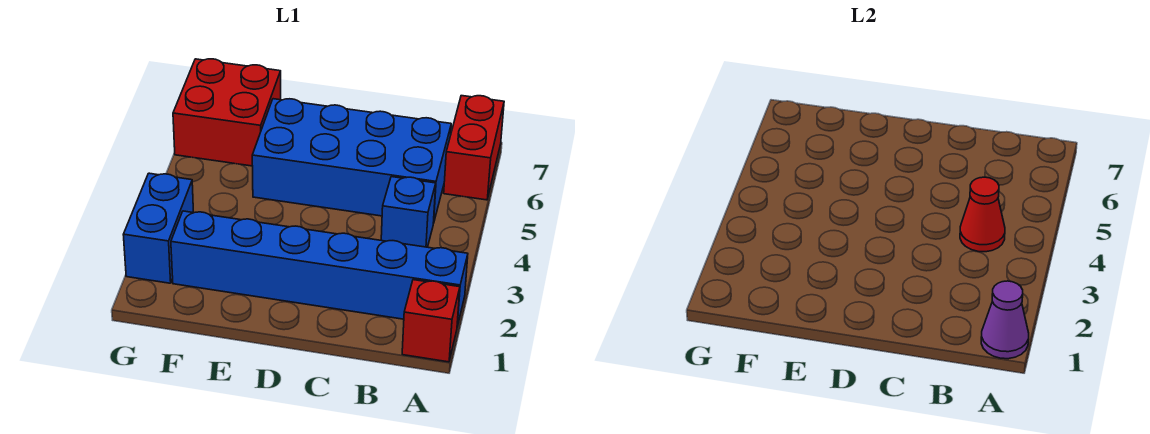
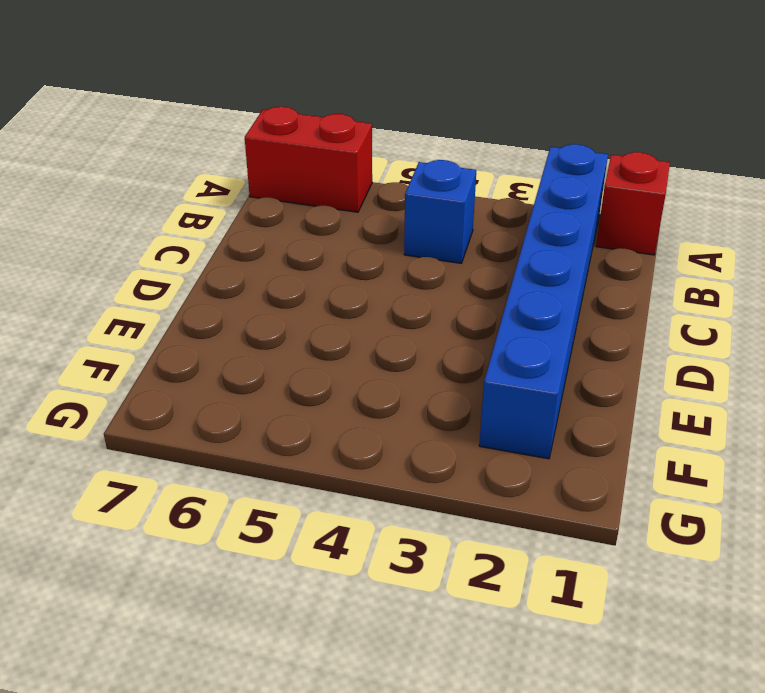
none -> blue brick B5:E6 level 1
none -> red brick F6:G7 level 1

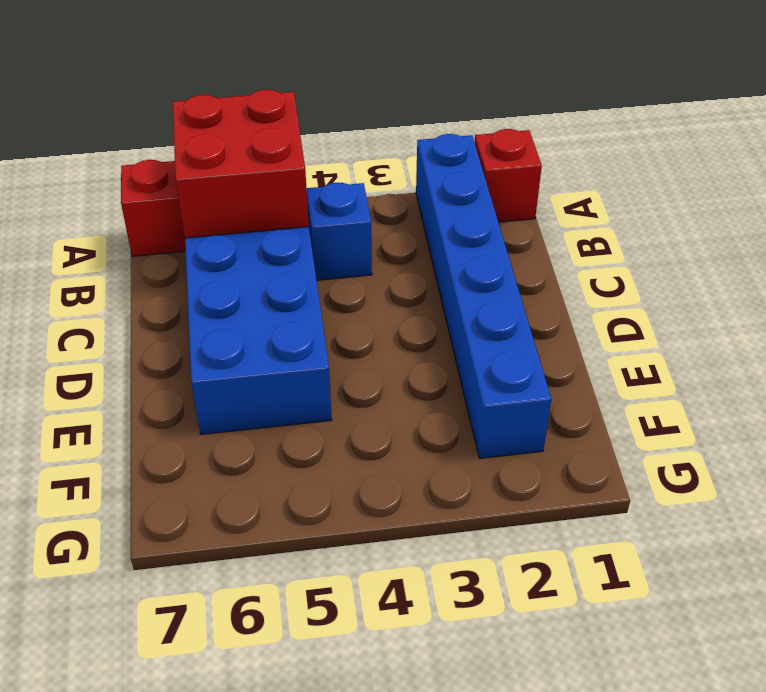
red brick A5:B6 level 2 -> red brick F6:G7 level 1
none -> blue brick G2:G3 level 1
none -> purple cone A1 level 2

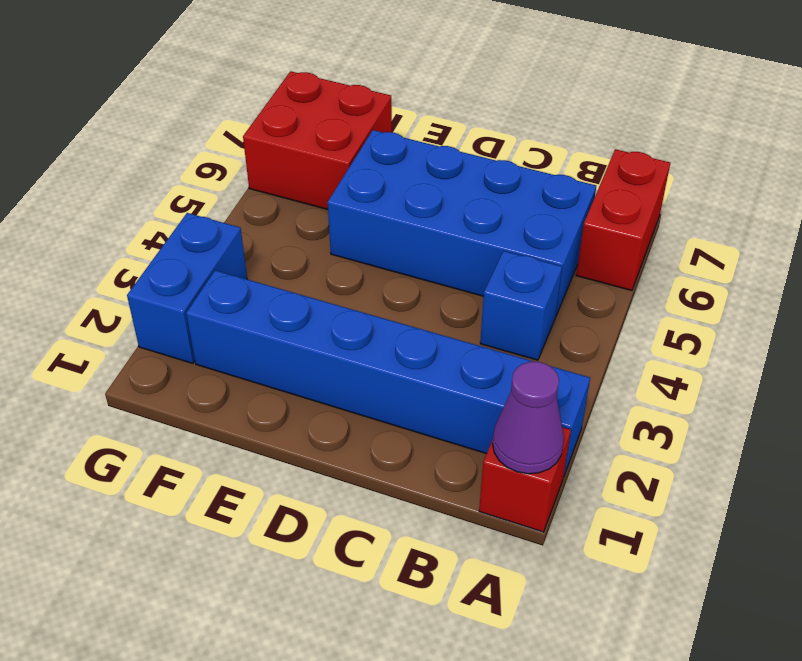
none -> red cone B4 level 2

